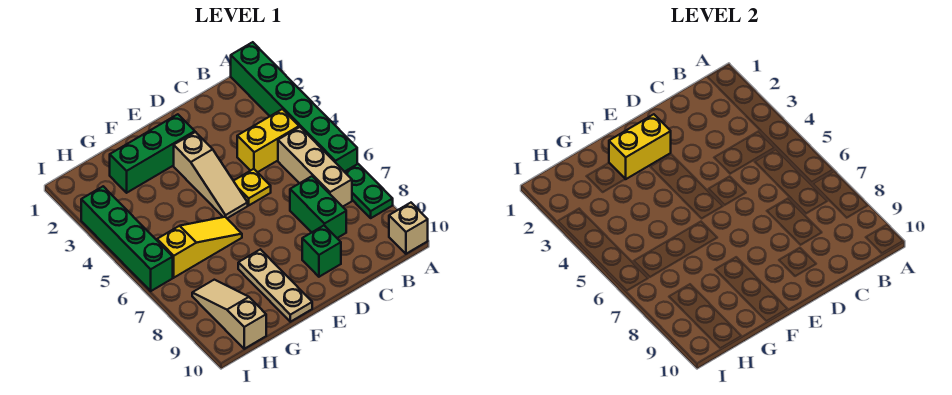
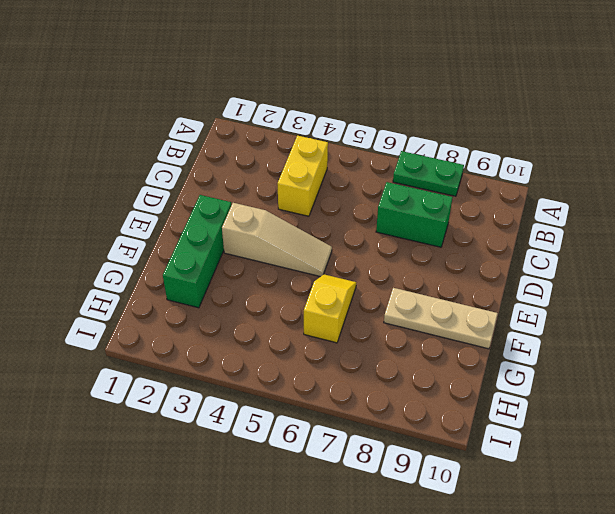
yellow slope F6:G6 level 1 top G -> yellow slope F6:H6 level 1 top H
none -> green brick A1:A6 level 1
none -> tan brick A10 level 1
none -> tan brick B5:B7 level 1

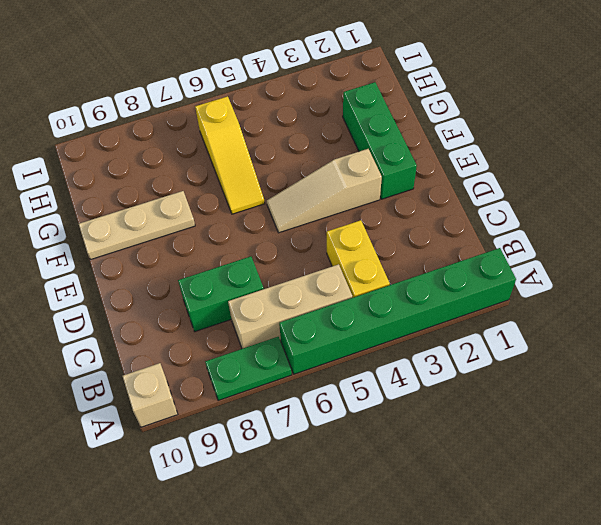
none -> yellow plate D5 level 1
none -> green brick D9 level 1
none -> tan slope H8:H10 level 1 top 10

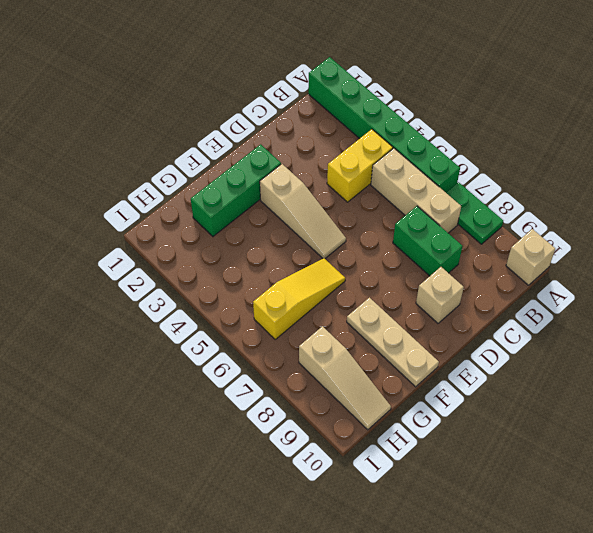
tan brick D9 level 1 -> green brick D9 level 1
tan slope H8:H10 level 1 top 8 -> tan slope H8:H10 level 1 top 10
none -> yellow plate D5 level 1
none -> green brick I3:I6 level 1
none -> yellow brick E2:F2 level 2

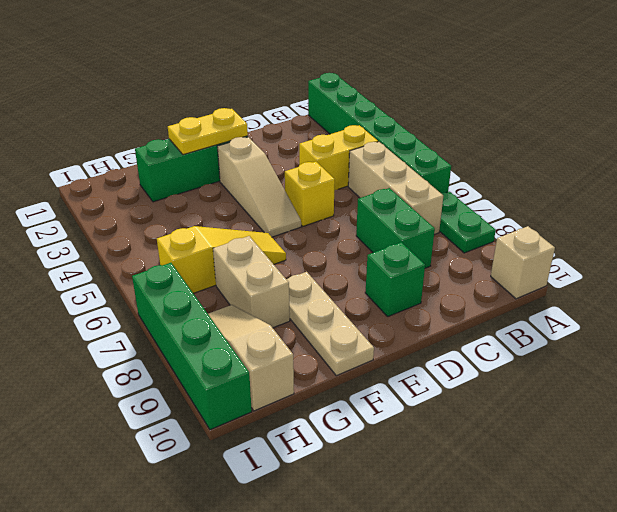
yellow brick D5 level 1 -> yellow plate D5 level 1
yellow plate E2:F2 level 2 -> yellow brick E2:F2 level 2
tan brick G7:G8 level 1 -> none
green brick I7:I10 level 1 -> green brick I3:I6 level 1

